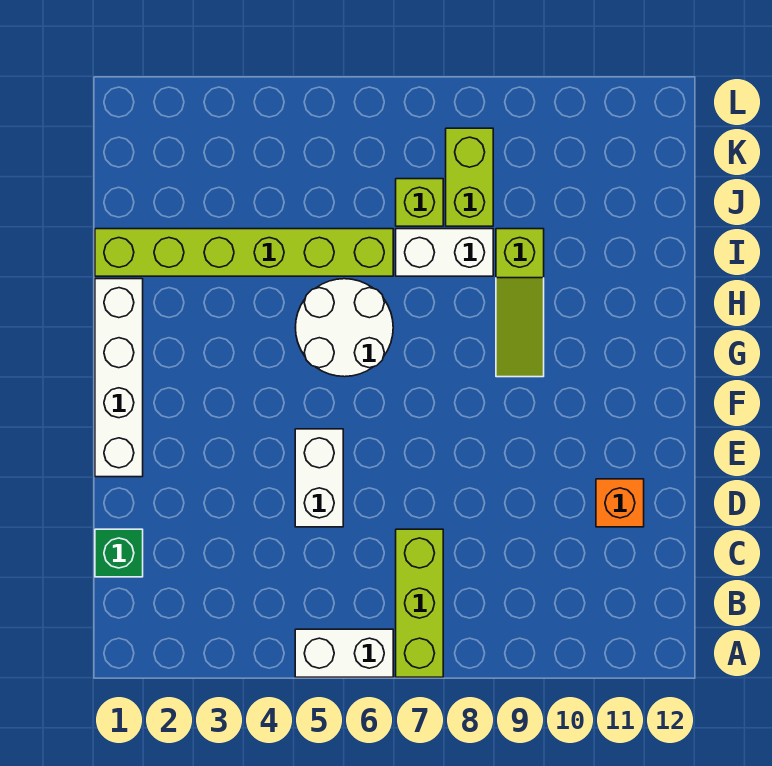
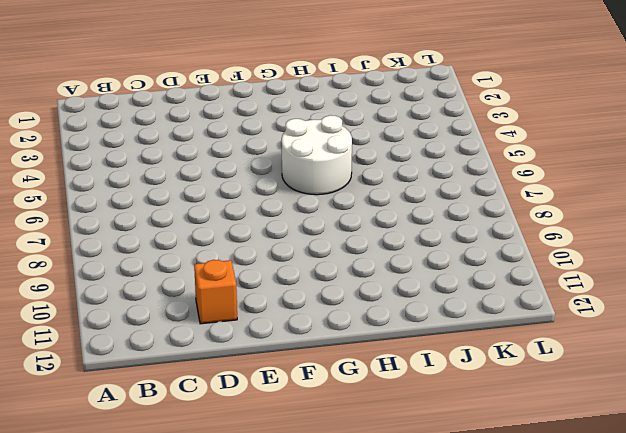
none -> white brick A5:A6 level 1
none -> lime brick A7:C7 level 1
none -> green brick C1 level 1

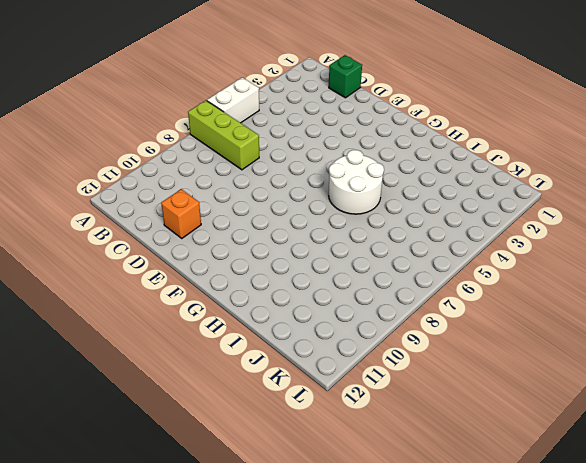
none -> white brick D5:E5 level 1
none -> white brick E1:H1 level 1
none -> lime slope G9:I9 level 1 top I

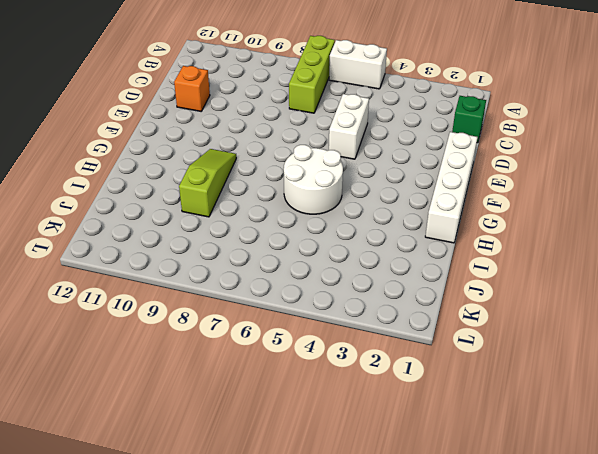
none -> lime brick I1:I6 level 1
none -> white brick I7:I8 level 1
none -> lime brick J7 level 1

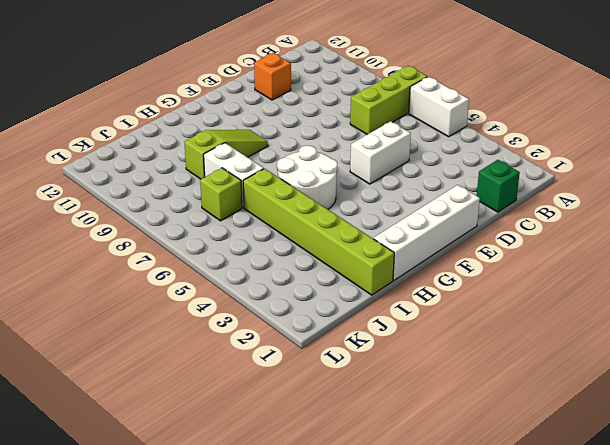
none -> lime brick J8:K8 level 1

